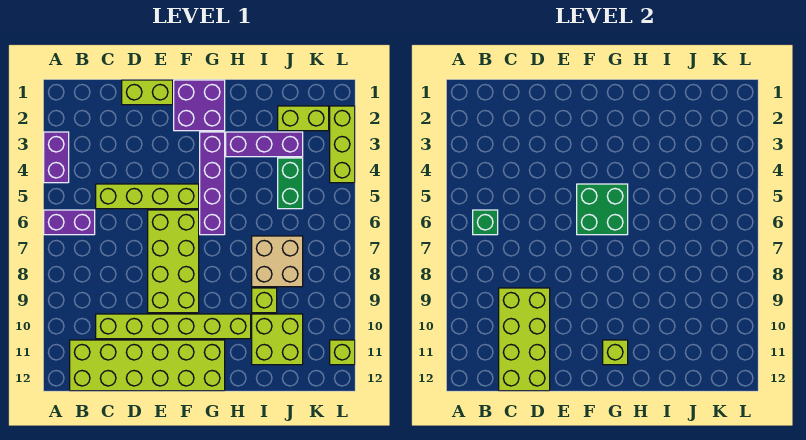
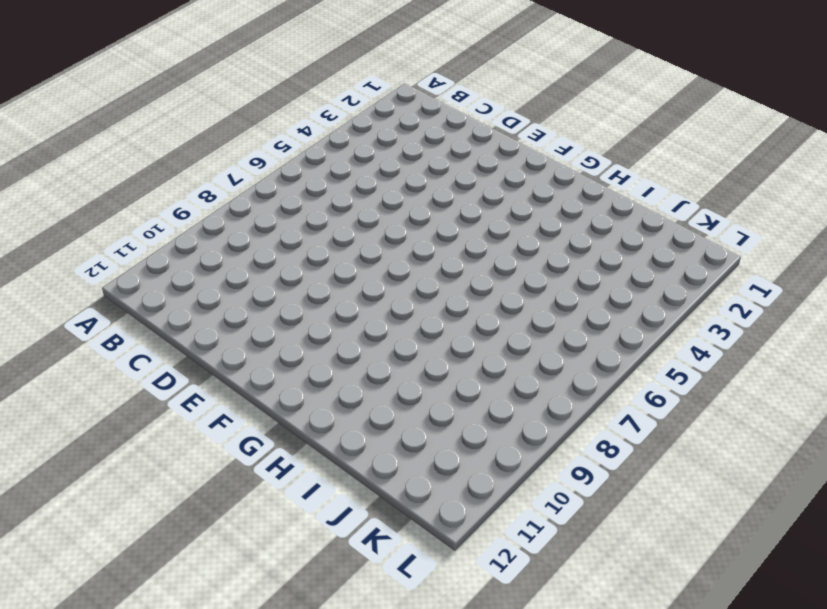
none -> purple brick A3:A4 level 1
none -> purple brick A6:B6 level 1
none -> lime brick B11:G12 level 1

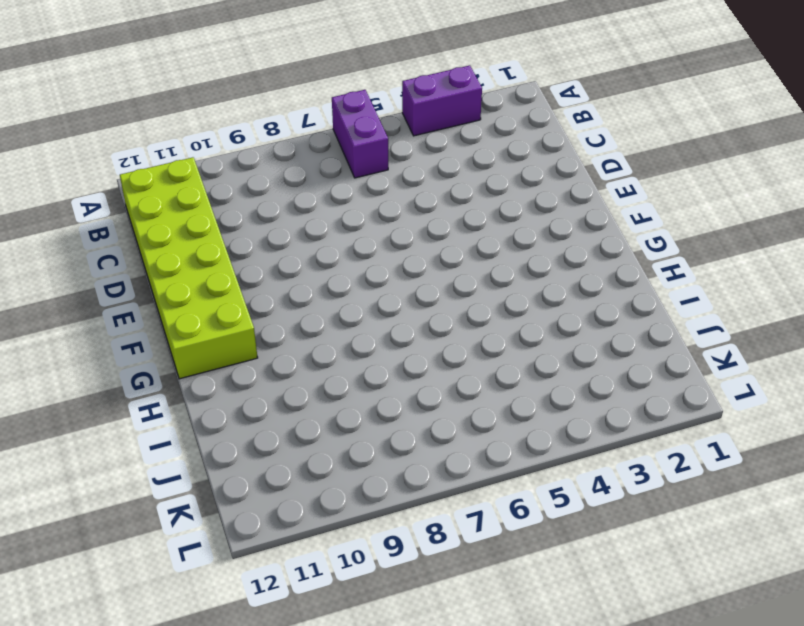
none -> lime brick C5:F5 level 1
none -> lime brick C10:H10 level 1
none -> lime brick D1:E1 level 1

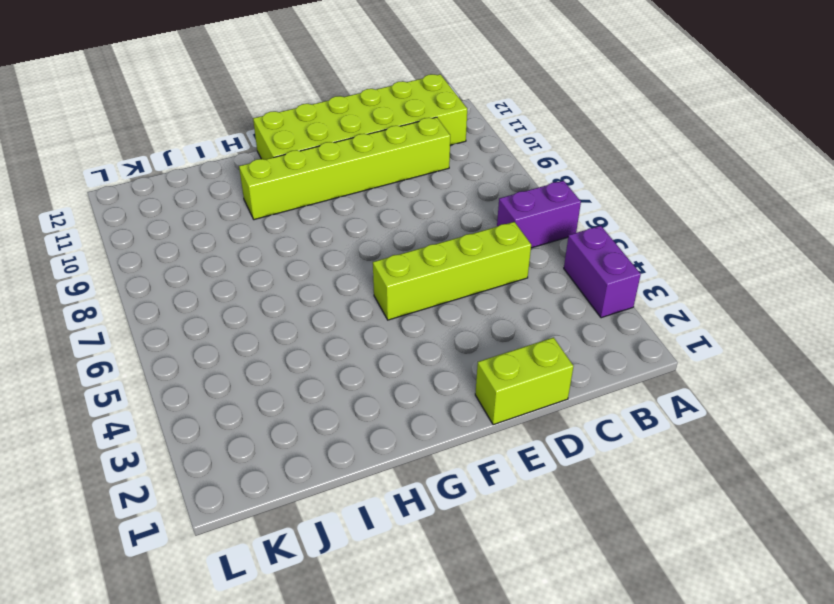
none -> lime brick E6:F9 level 1
none -> purple brick F1:G2 level 1
none -> purple brick G3:G6 level 1

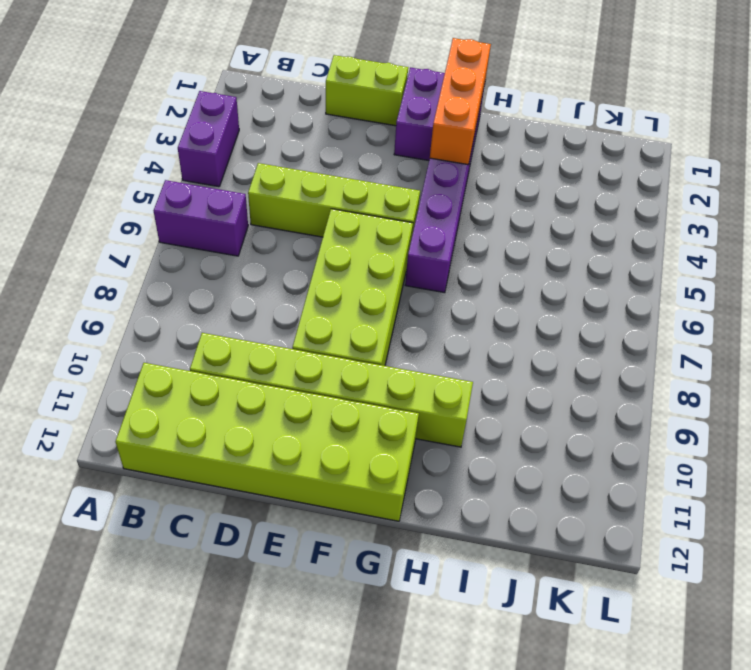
orange brick G1:G3 level 2 -> none
none -> purple brick H3:J3 level 1
none -> tan brick I7:J8 level 1
none -> lime brick I9 level 1

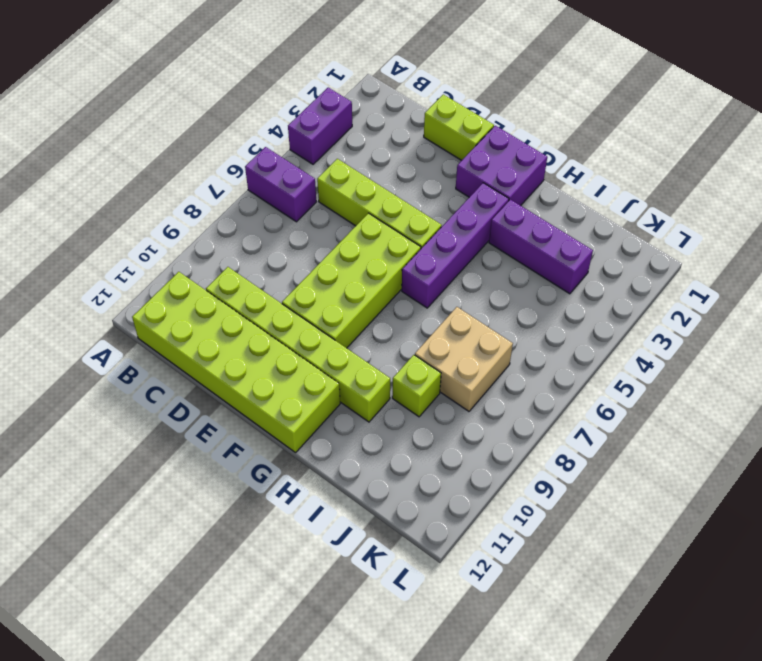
none -> lime brick I10:J11 level 1
none -> lime brick J2:K2 level 1
none -> green brick J4:J5 level 1

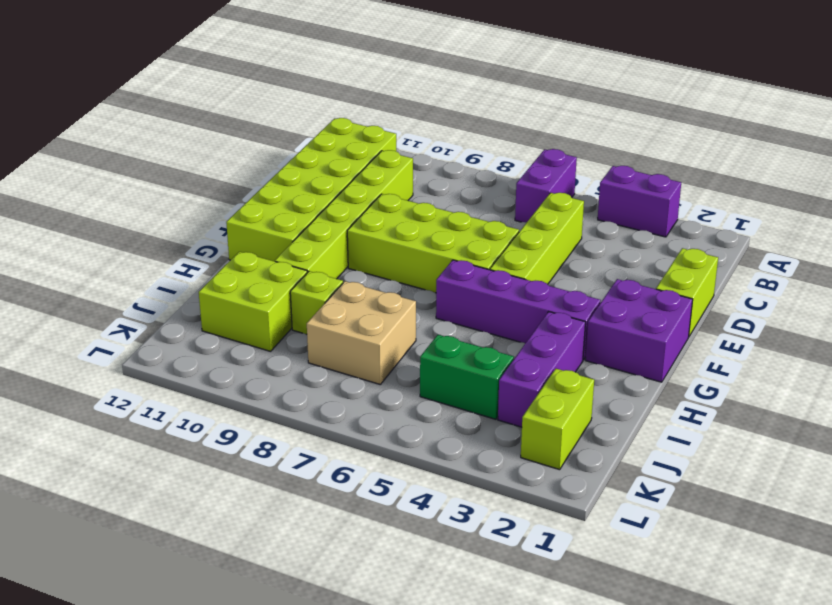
none -> lime brick L2:L4 level 1
none -> lime brick L11 level 1
none -> green brick B6 level 2

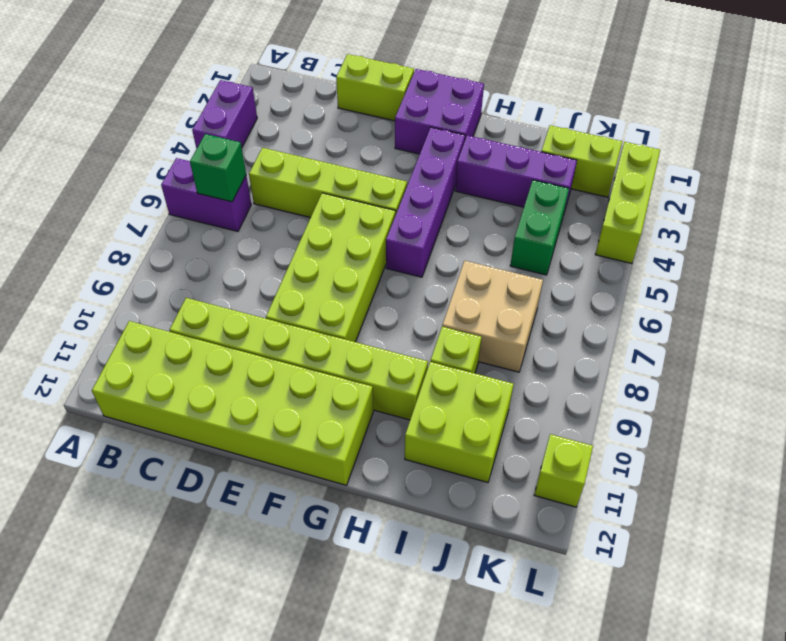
none -> lime brick C9:D12 level 2
none -> green brick F5:G6 level 2
none -> lime brick G11 level 2

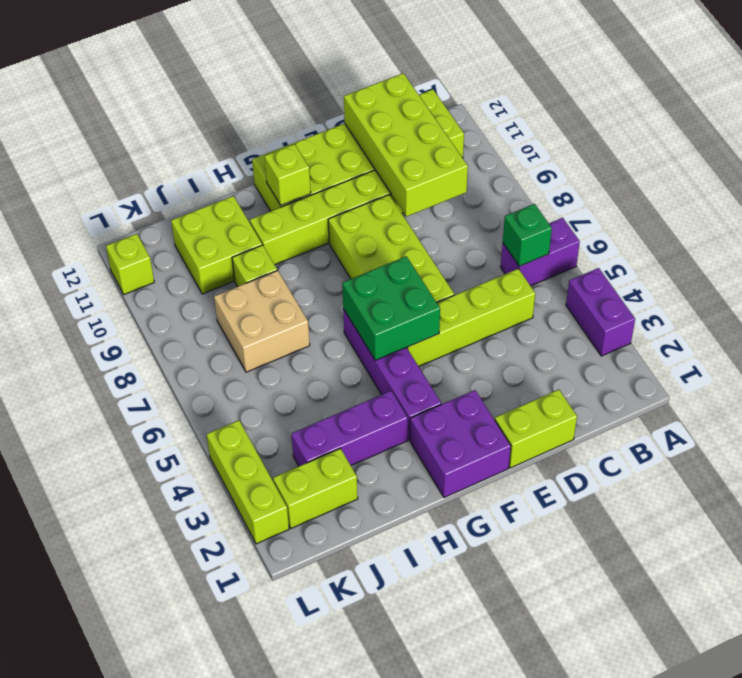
none -> green brick J4:J5 level 1

